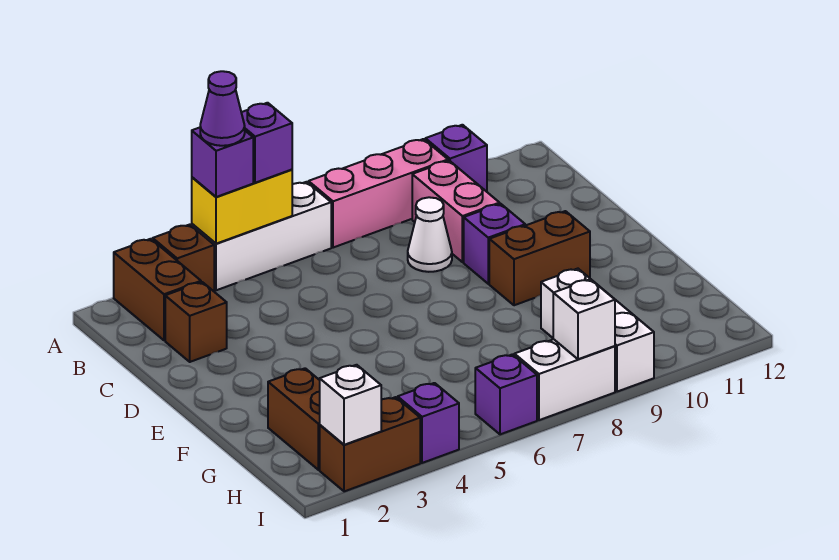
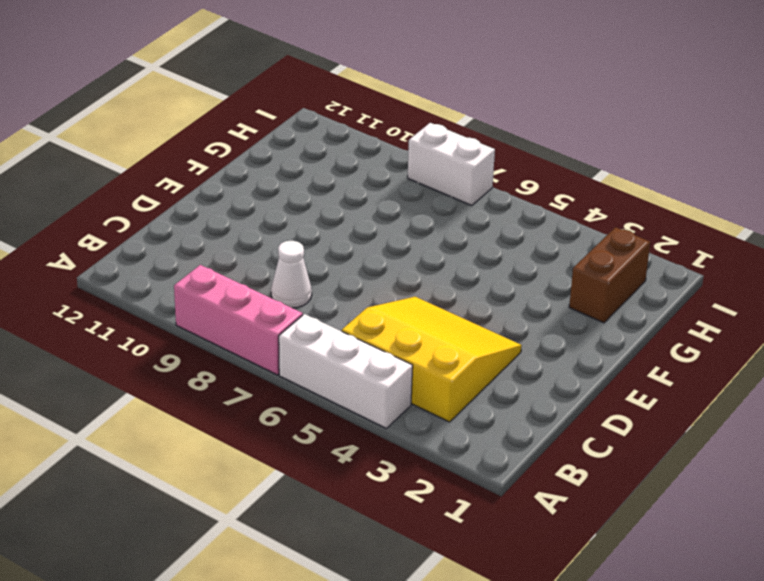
yellow slope B3:D5 level 1 top B -> none
none -> brown brick A2:B2 level 1
none -> brown brick A3 level 1
none -> purple brick A10 level 1

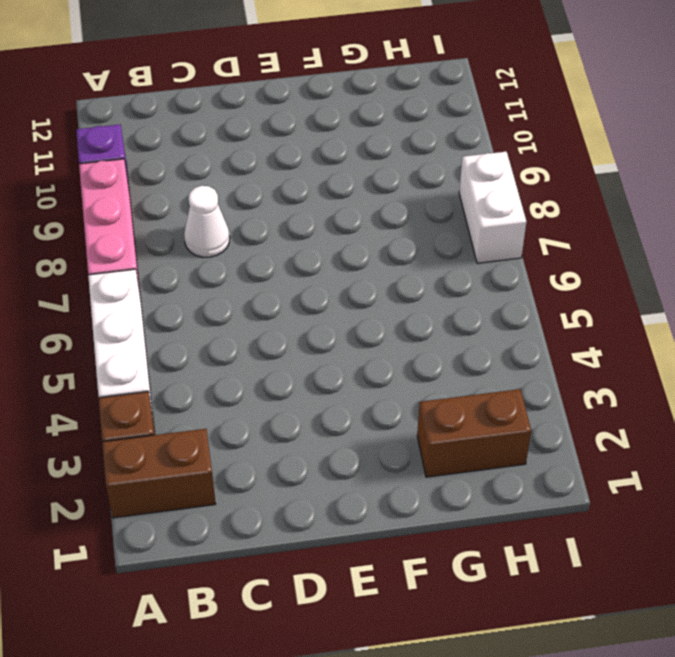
none -> pink brick B9:C9 level 1
none -> brown brick C2 level 1
none -> purple brick D9 level 1

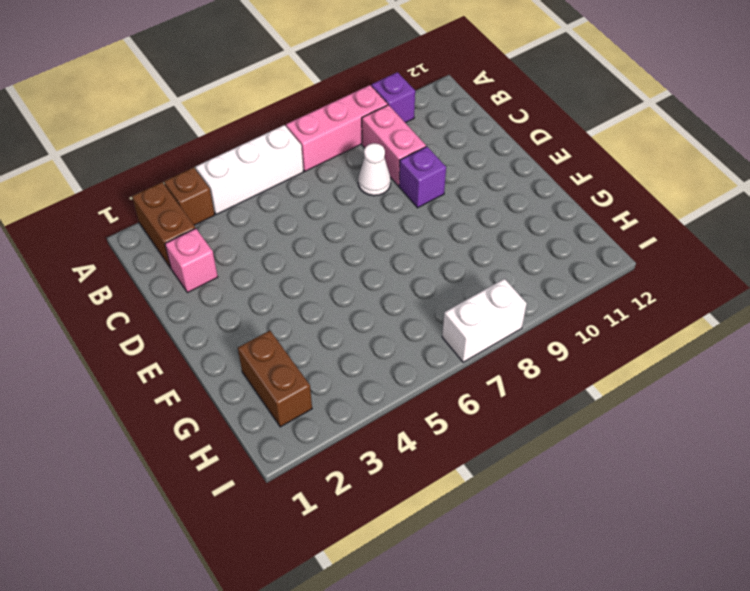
pink brick C2 level 1 -> brown brick C2 level 1
none -> brown brick E9:E10 level 1
none -> white brick G9:I9 level 1
none -> brown brick I2:I3 level 1

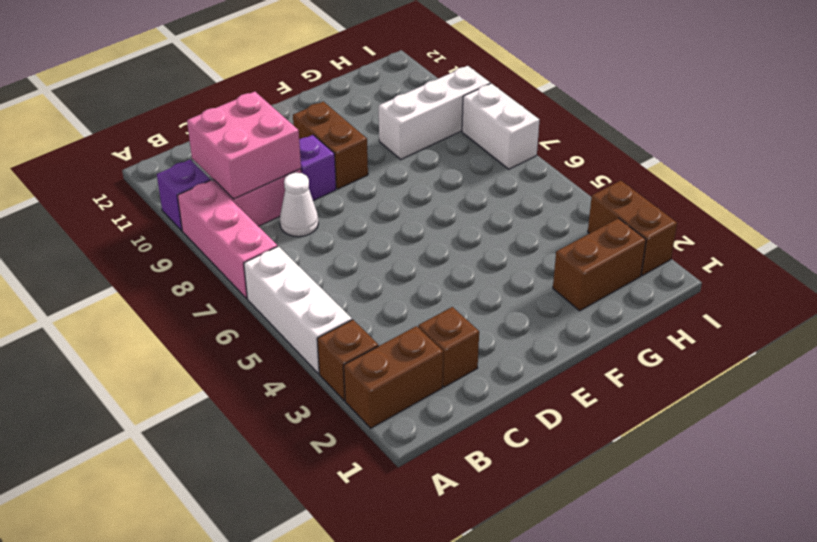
pink brick B9:C10 level 2 -> none
none -> purple brick I4 level 1
none -> purple brick I6 level 1
none -> yellow brick A4:A5 level 2

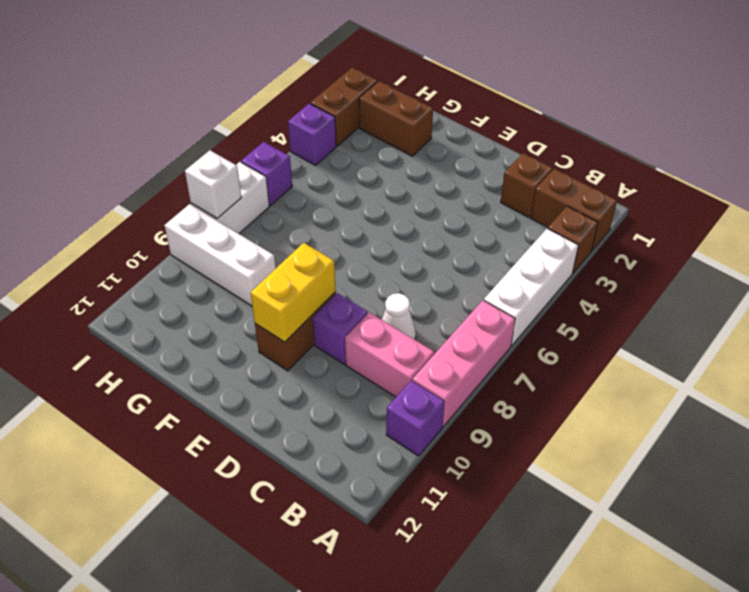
yellow brick E9:E10 level 2 -> yellow brick A4:A5 level 2
none -> white brick I2 level 2
none -> purple brick A4 level 3
none -> purple brick A5 level 3

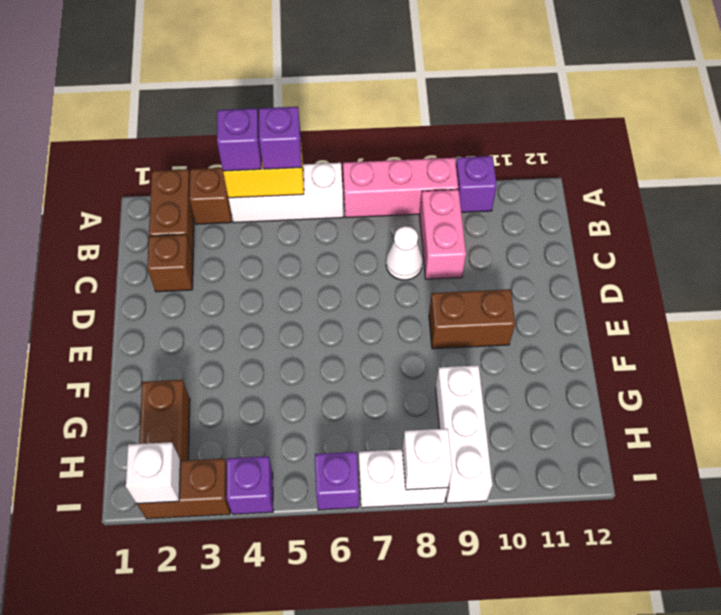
none -> purple brick D9 level 1
none -> purple cone A4 level 4

